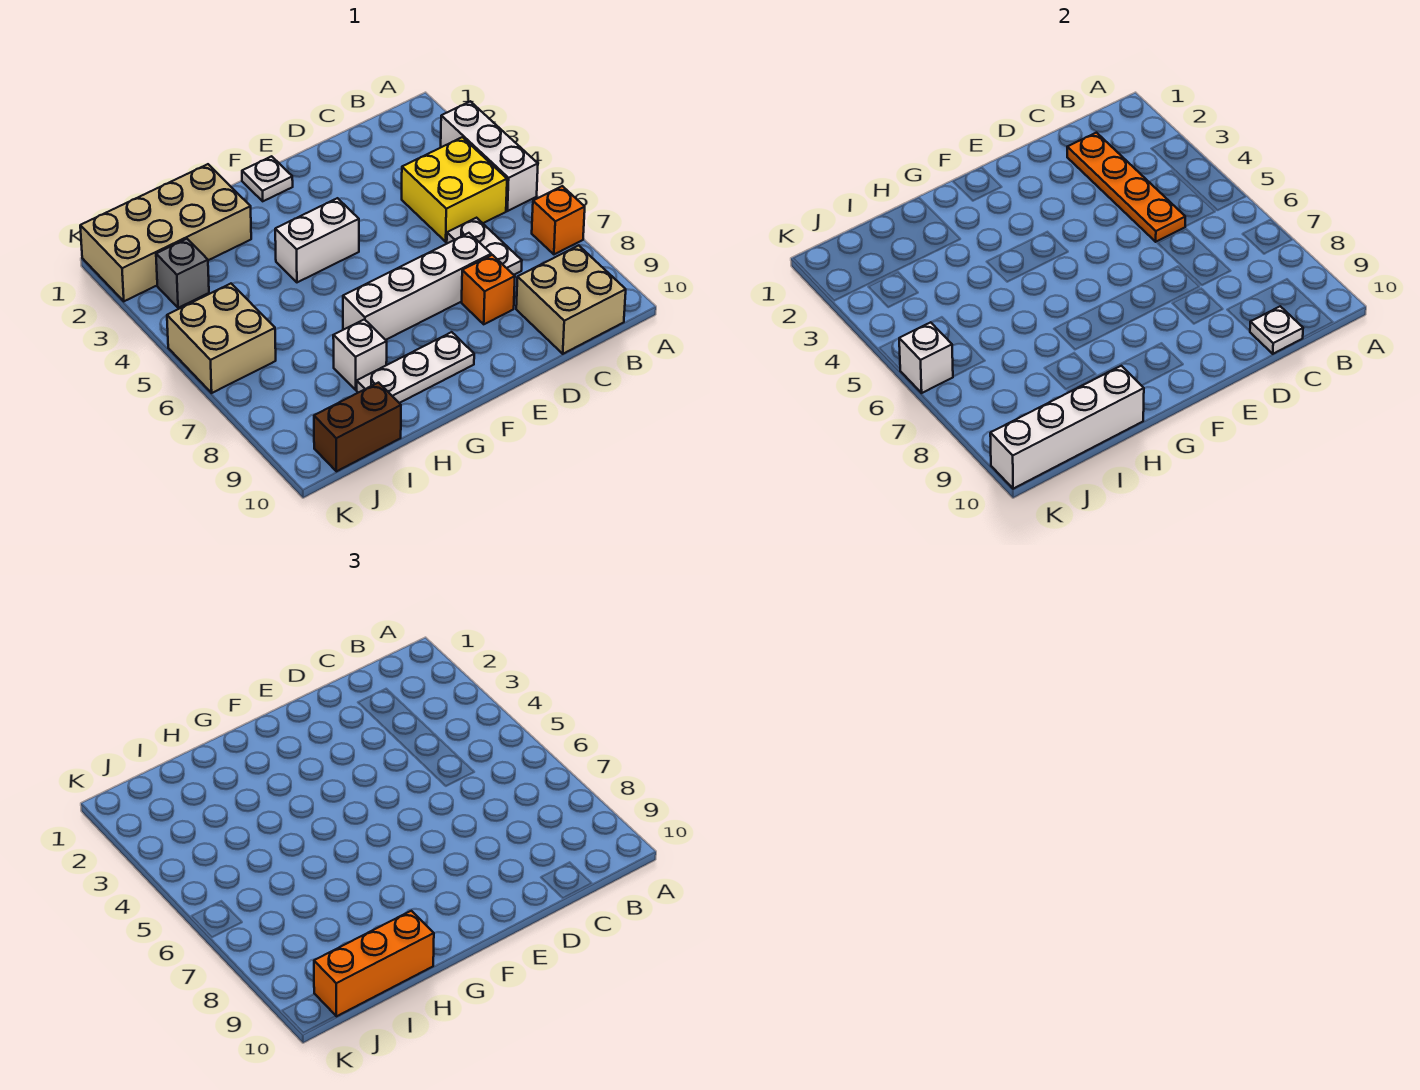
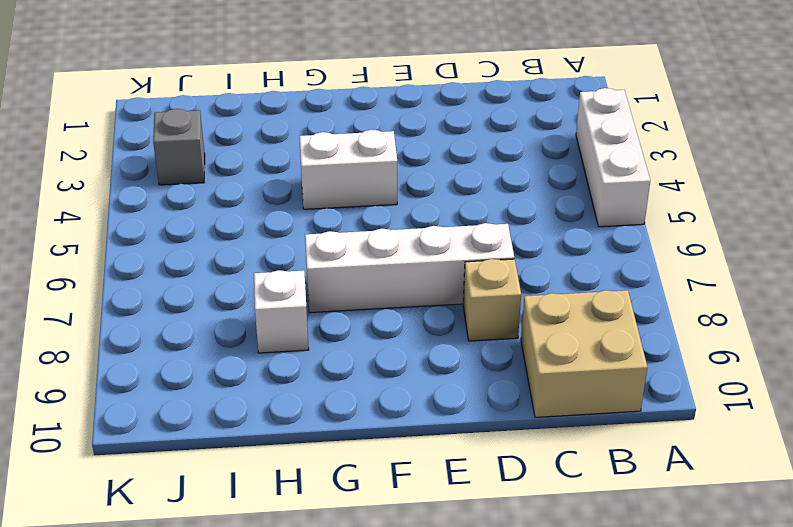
tan brick D8 level 1 -> orange brick D8 level 1
none -> orange brick A7 level 1
none -> yellow brick B4:C5 level 1
none -> white plate C6:C7 level 1

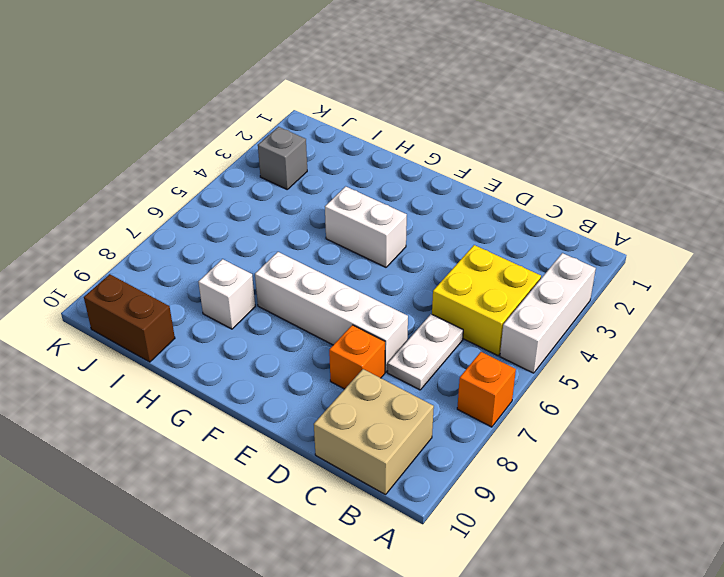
none -> white plate F1 level 1
none -> white plate F9:H9 level 1
none -> tan brick H1:K2 level 1

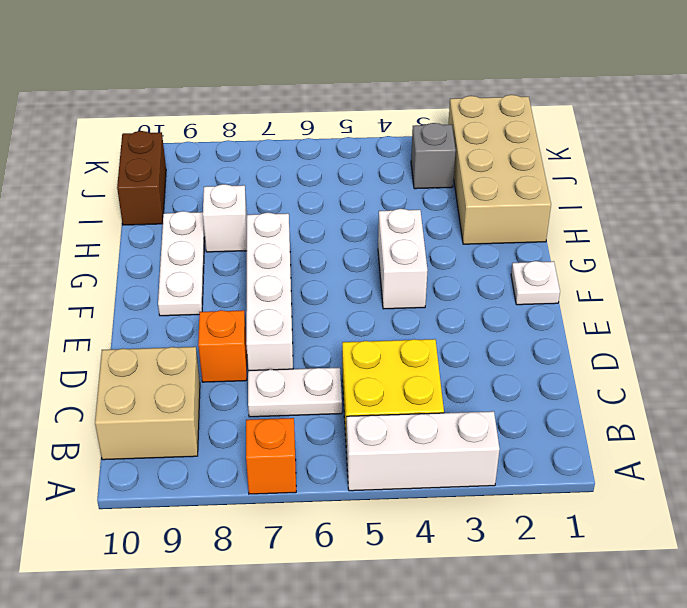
none -> tan brick J5:K6 level 1
none -> orange plate C2:C5 level 2
none -> white plate C10 level 2

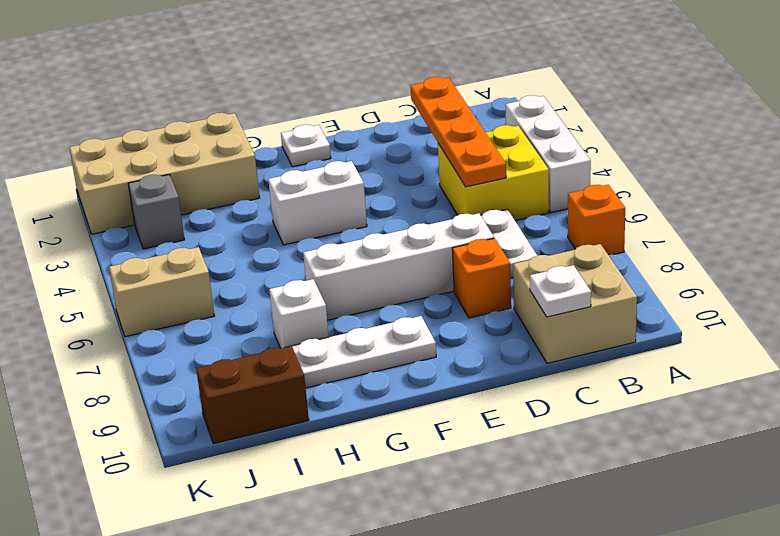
tan brick J6:K6 level 1 -> tan brick J5:K6 level 1
none -> white brick H10:K10 level 2
none -> white brick K6 level 2
none -> orange brick H10:J10 level 3

